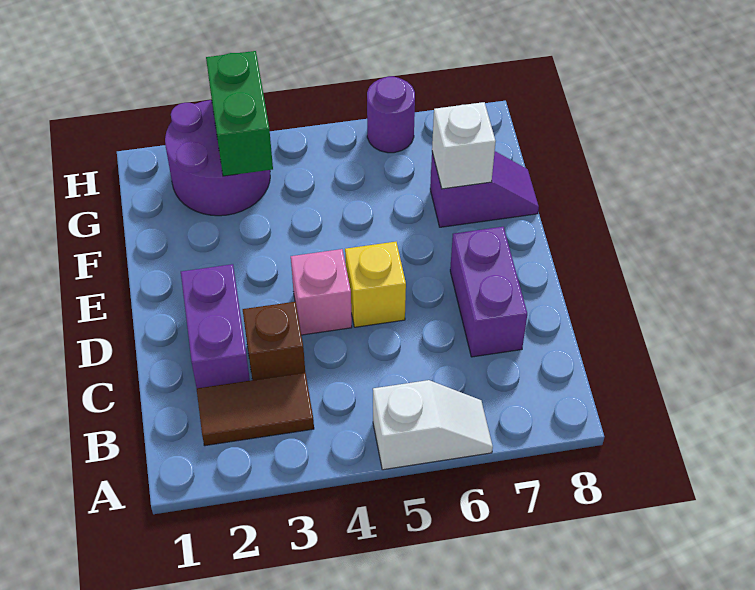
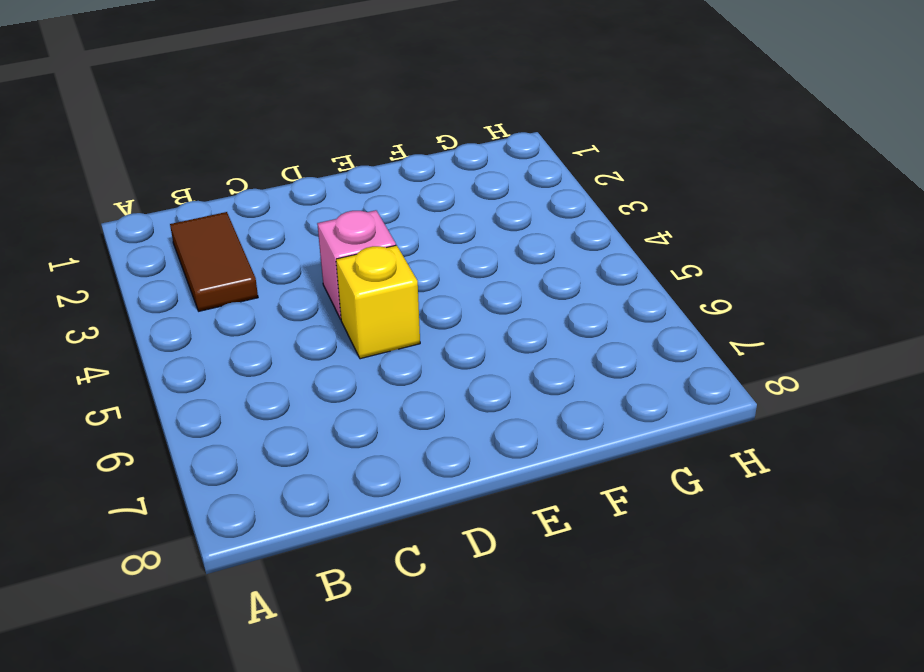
none -> white slope A5:A6 level 1 top 5
none -> purple brick C2:D2 level 1
none -> brown brick C3 level 1

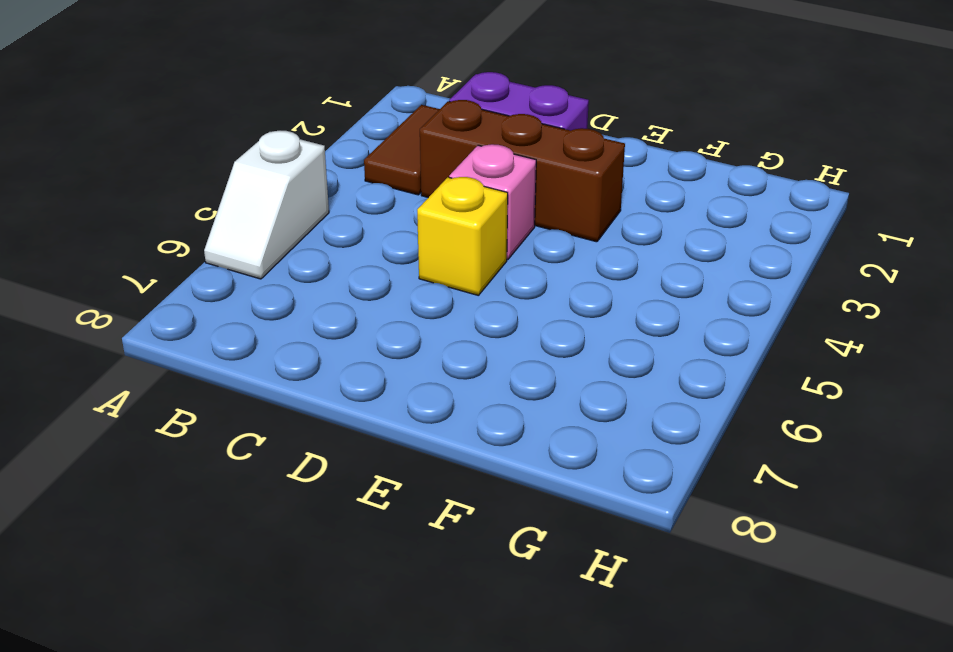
brown brick C3:E3 level 1 -> brown brick C3 level 1
none -> purple brick C7:D7 level 1
none -> purple slope F7:F8 level 1 top 7
none -> purple round brick G2:H3 level 1

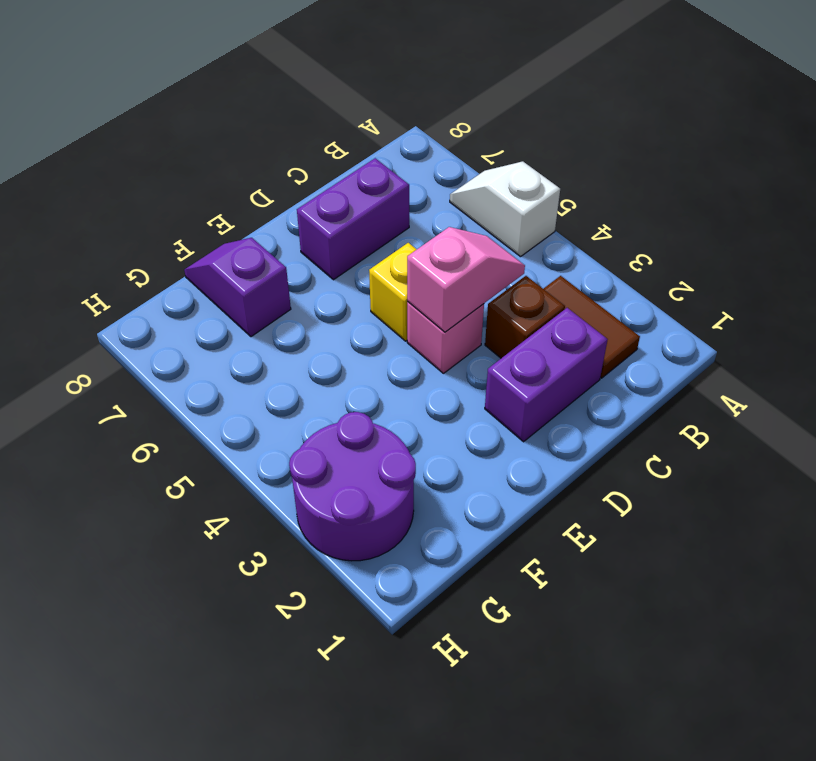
pink slope C4:D4 level 2 top D -> none
none -> purple round brick H6 level 1
none -> white brick F7 level 2
none -> green brick G3:H3 level 2

